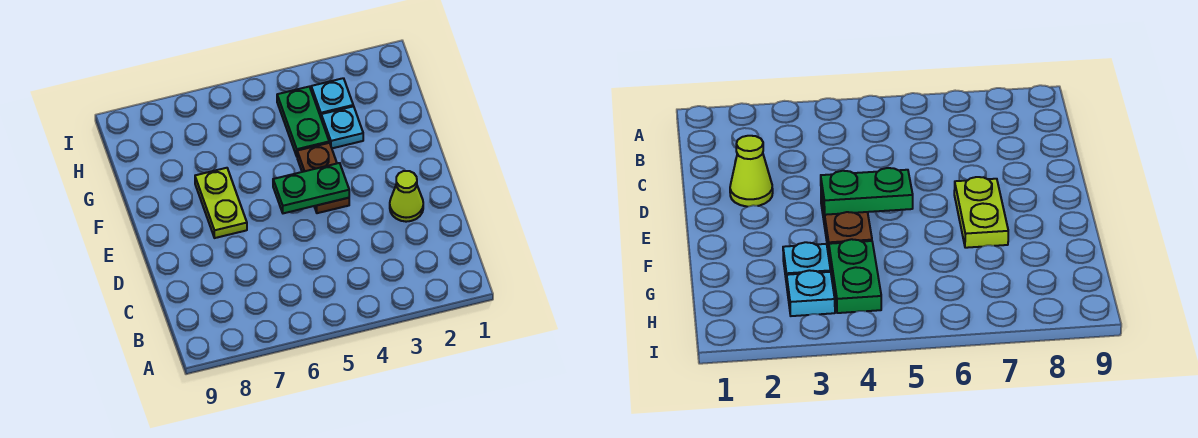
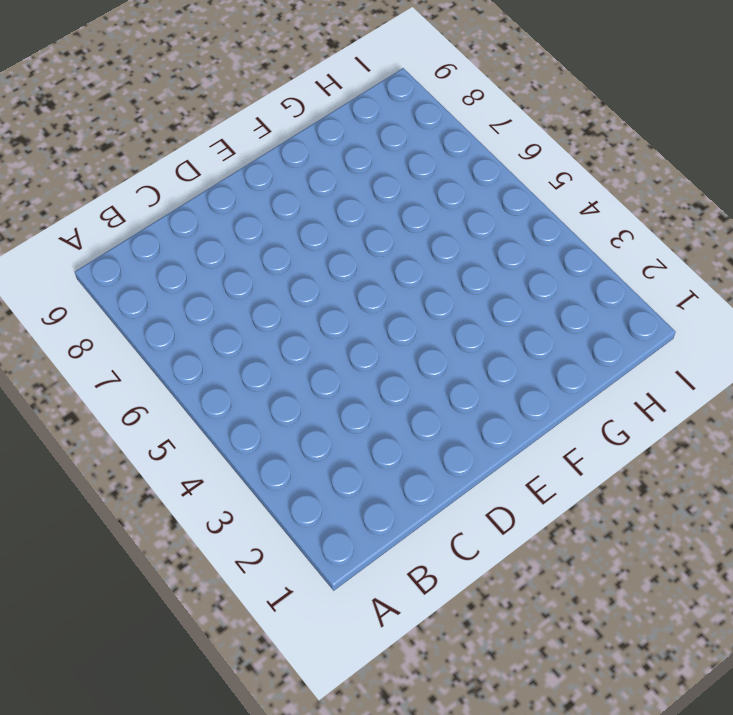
none -> lime cone D2 level 1
none -> brown plate E4:F4 level 1

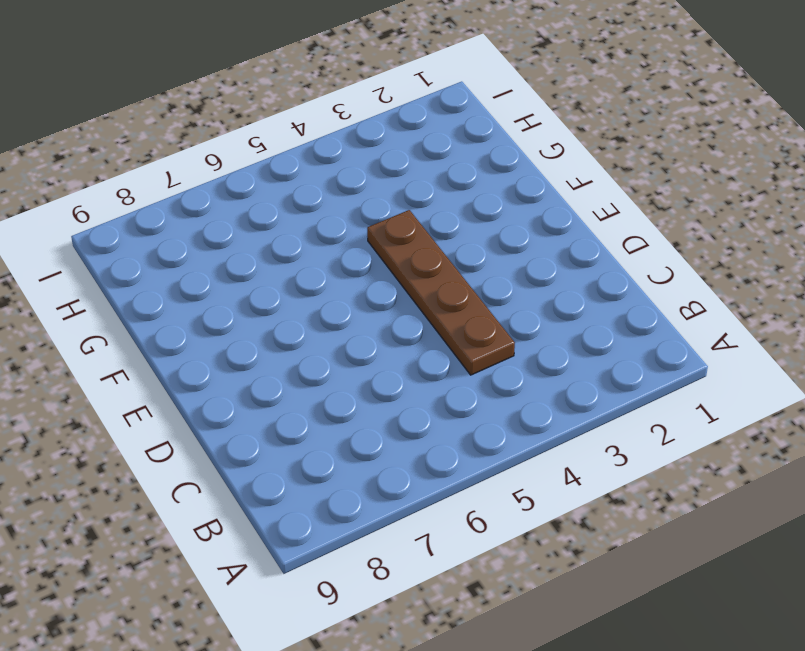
brown plate C4:F4 level 1 -> brown plate E4:F4 level 1
none -> lime cone D2 level 1
none -> lime plate E7:F7 level 1

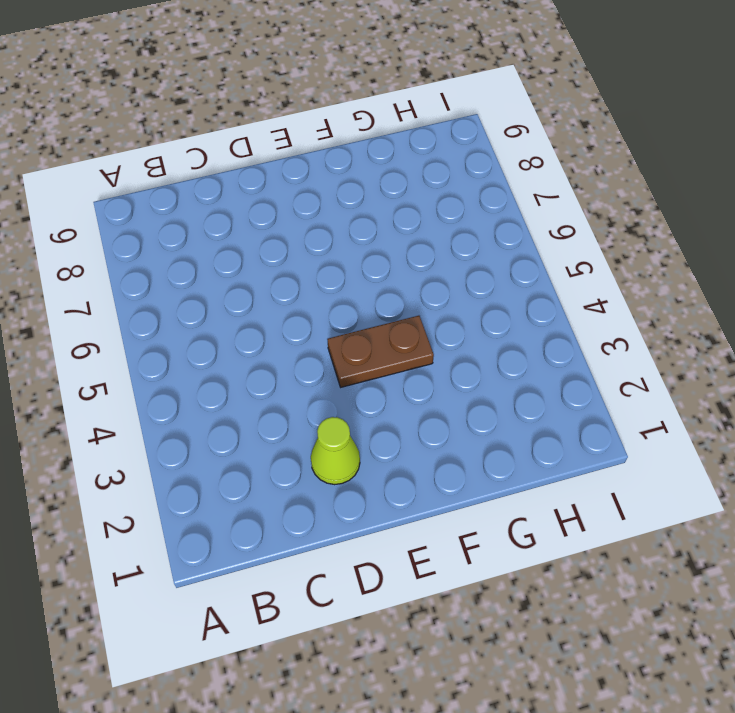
none -> lime plate E7:F7 level 1
none -> cyan plate G3 level 1

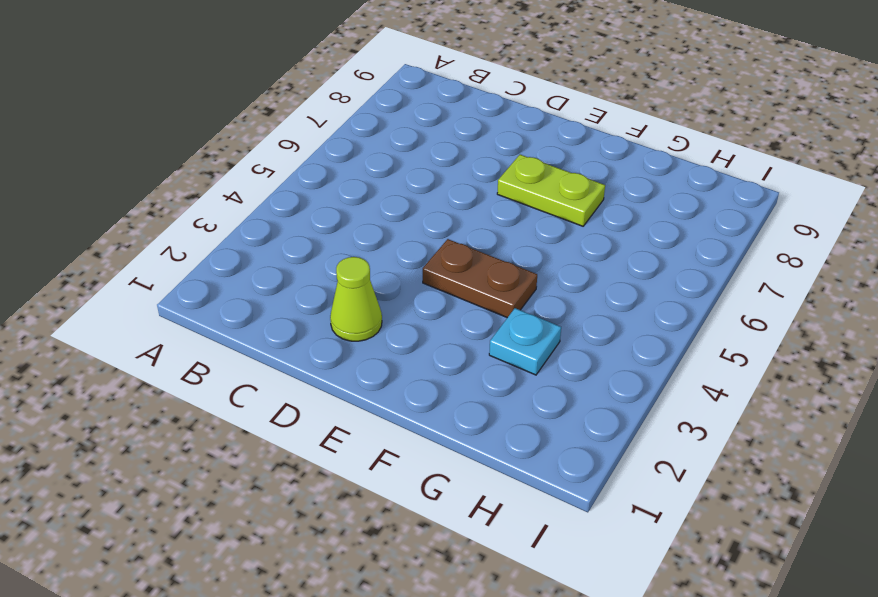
none -> green plate G4:H4 level 1
none -> cyan plate H3 level 1

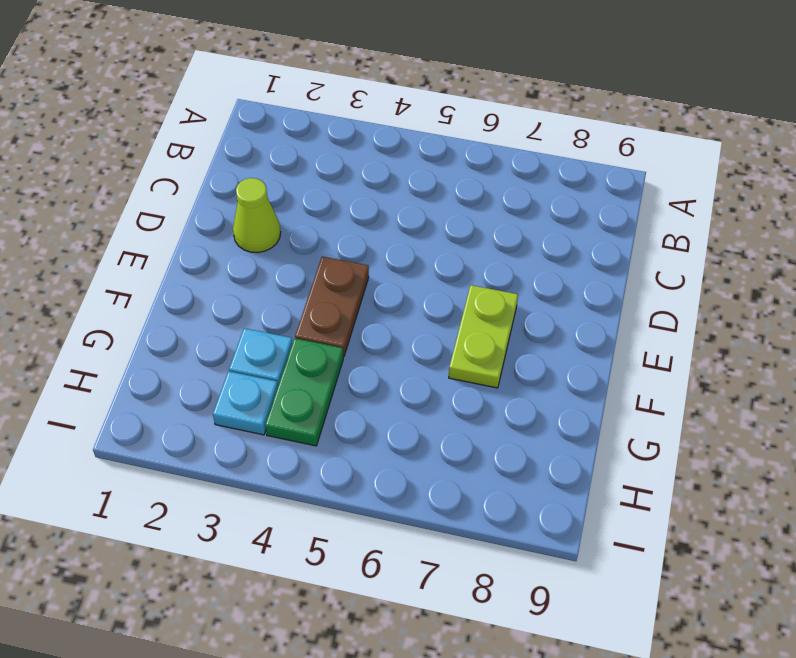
none -> green plate E4:E5 level 2

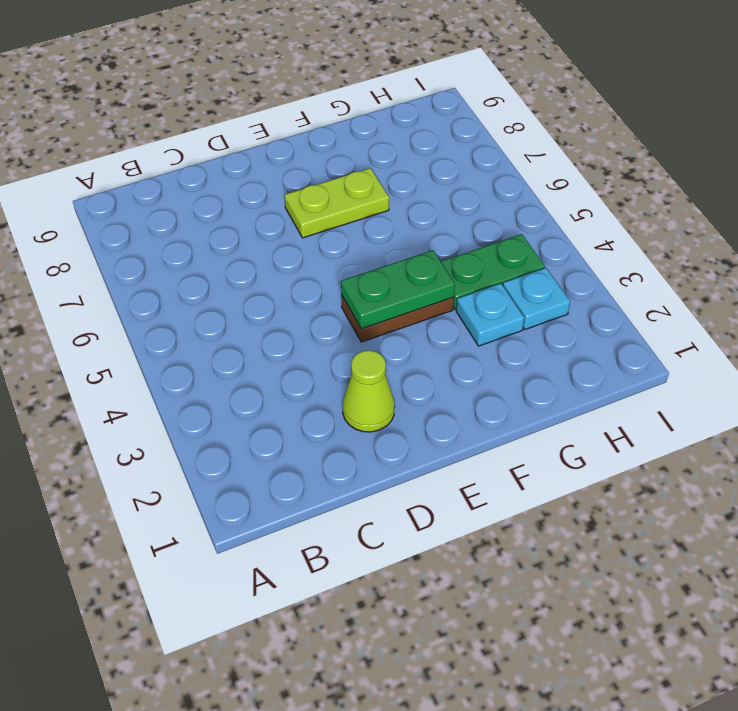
green plate E4:F4 level 2 -> green plate E4:E5 level 2

